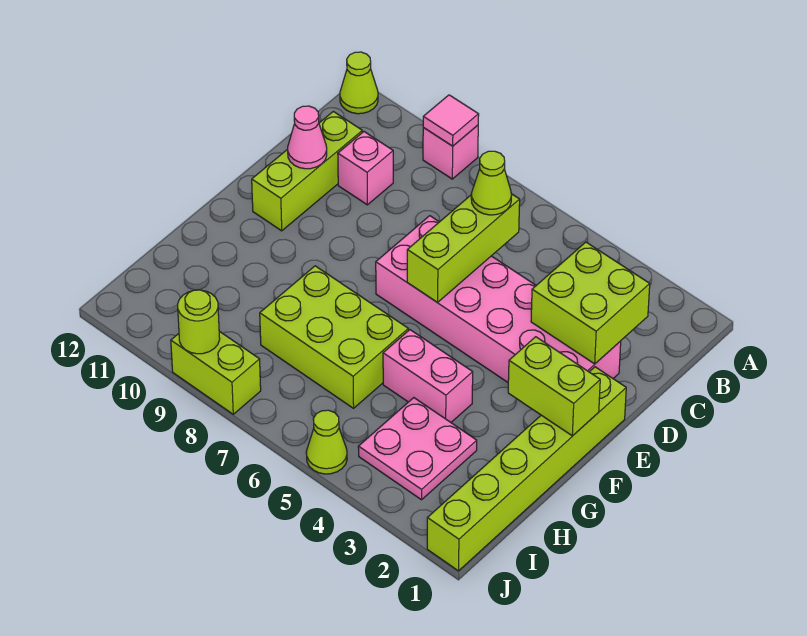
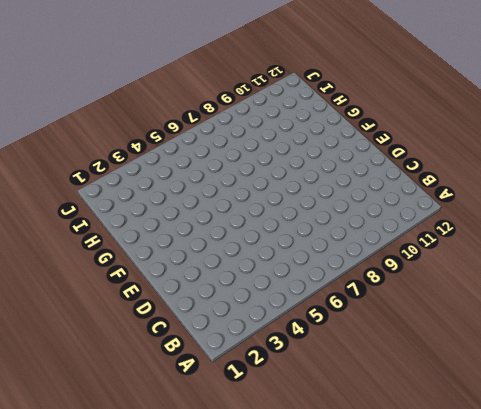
none -> pink brick A9 level 1
none -> lime cone A12 level 1
none -> pink brick C10 level 1

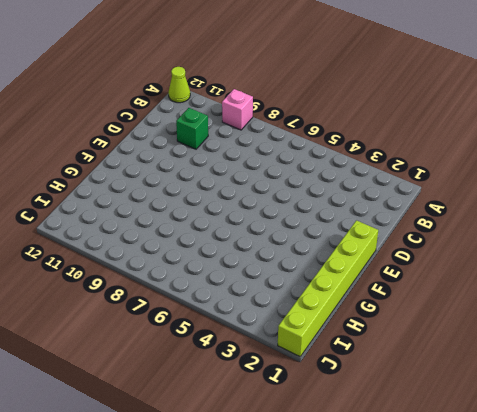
green brick C10 level 1 -> pink brick C10 level 1
none -> lime brick C11:E11 level 1
none -> pink brick D2:E7 level 1
none -> pink brick G4:G5 level 1

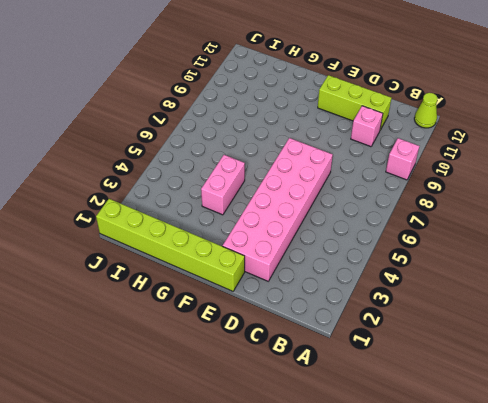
none -> lime brick G6:H8 level 1
none -> pink plate H3:I4 level 1
none -> lime cone J5 level 1

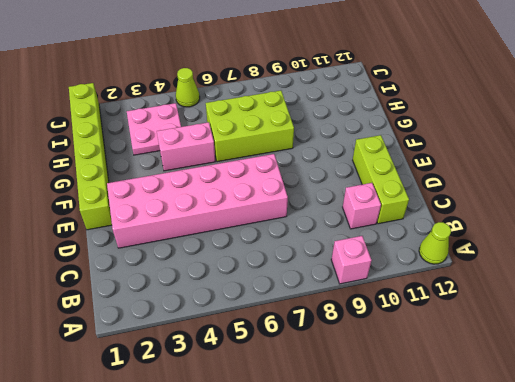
none -> lime brick J8:J9 level 1
none -> pink tile A9 level 2
none -> lime brick C2:D3 level 2

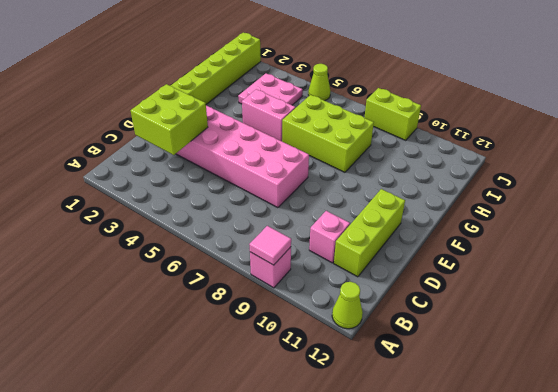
none -> lime brick C6:E6 level 2
none -> pink cone D11 level 2
none -> lime brick F1:F2 level 2

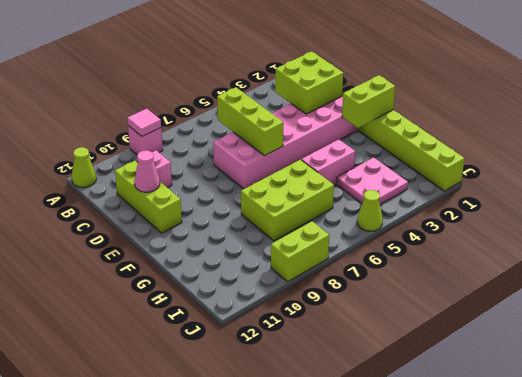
none -> lime round brick J9 level 2
none -> lime cone C6 level 3

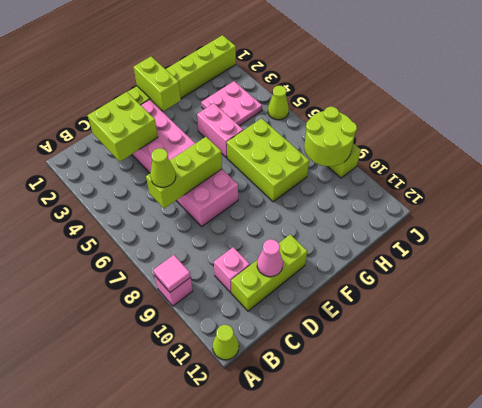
lime round brick I8:J9 level 2 -> lime round brick J9 level 2

